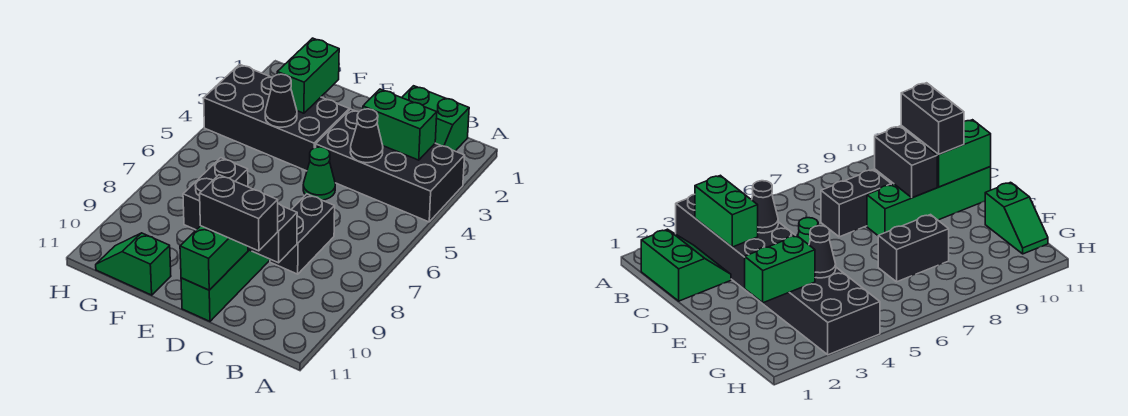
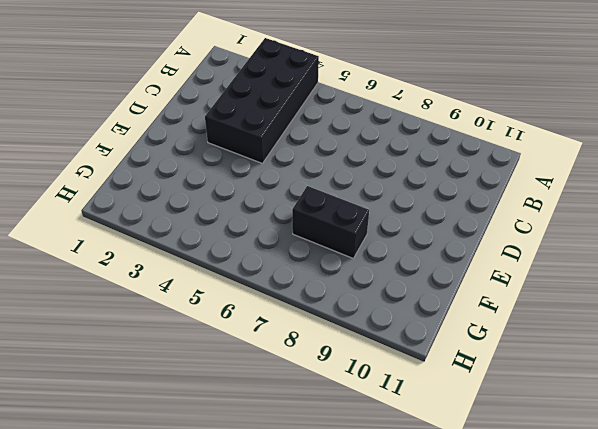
none -> green slope B1:C2 level 1 top 1
none -> black brick C7:C8 level 1
none -> green cone D5 level 1

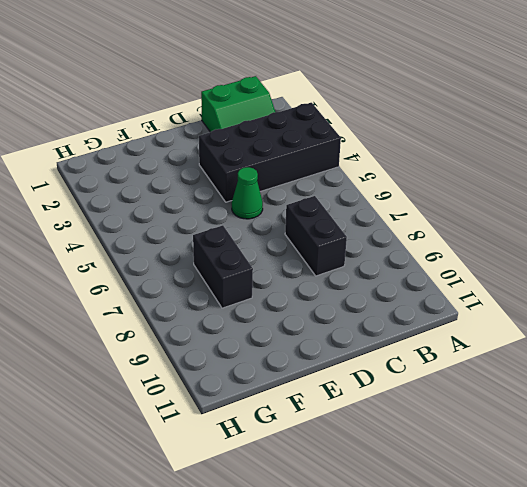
none -> green brick D8:D11 level 1
none -> black brick E3:H4 level 1
none -> green slope F11:G11 level 1 top F

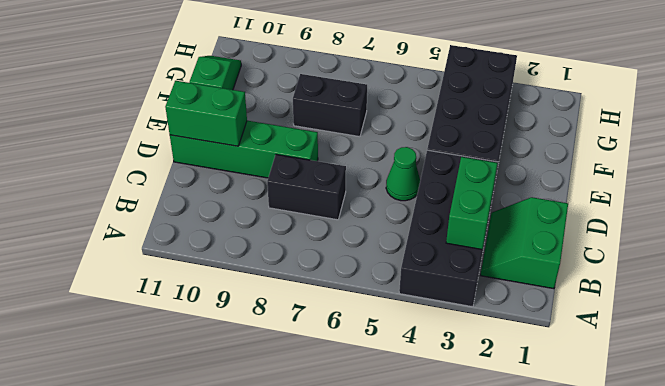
none -> black cone C4 level 2
none -> black brick C9:D9 level 2
none -> green brick F2:F3 level 2

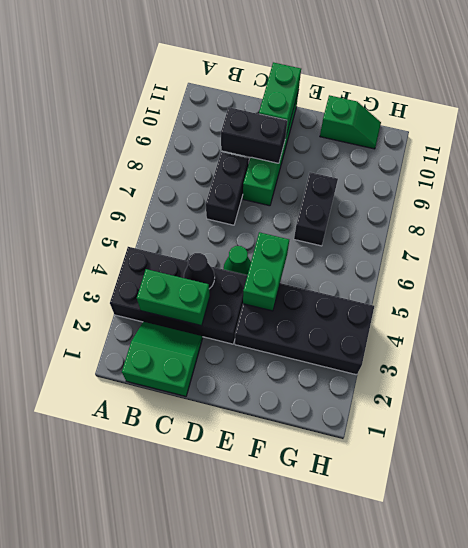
green brick E4:E5 level 2 -> green brick F2:F3 level 2
none -> black cone F4 level 2
none -> black brick C10:D10 level 3

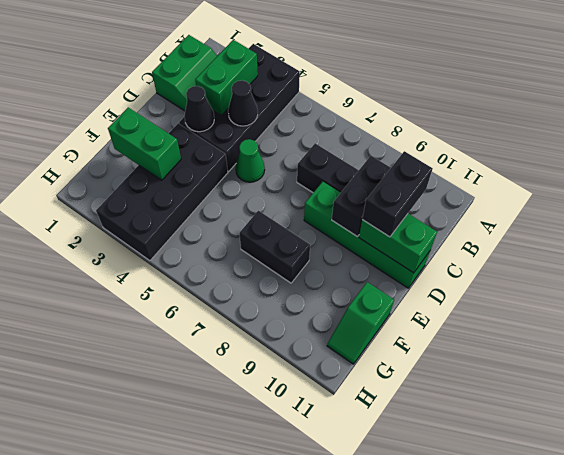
black cone D3 level 2 -> black cone F4 level 2

